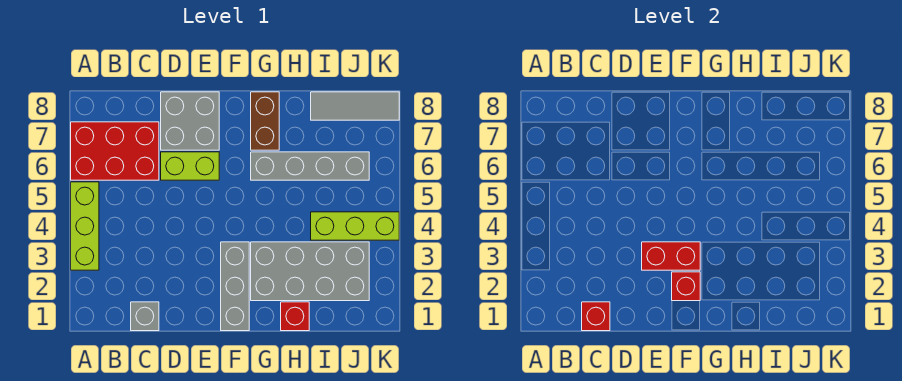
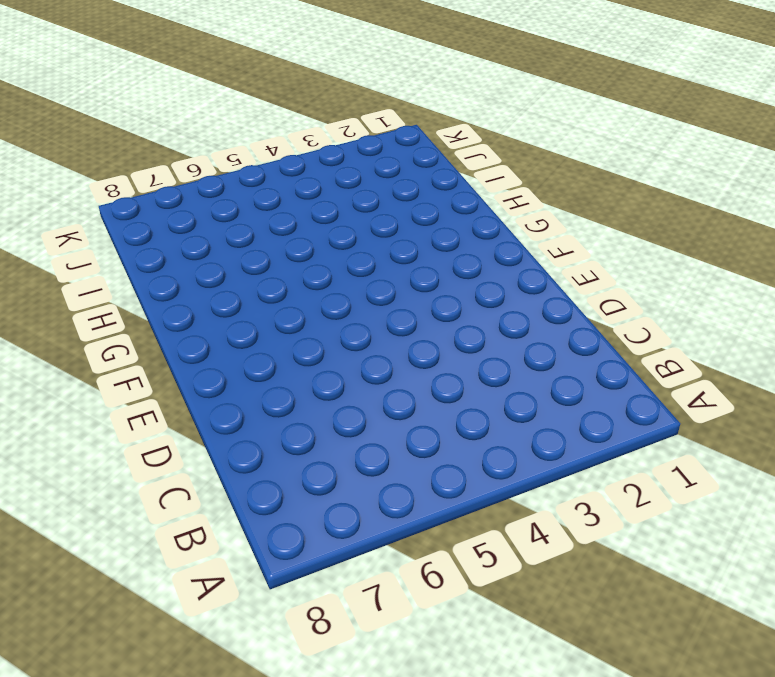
none -> lime brick A3:A5 level 1
none -> red brick A6:C7 level 1
none -> grey brick C1 level 1

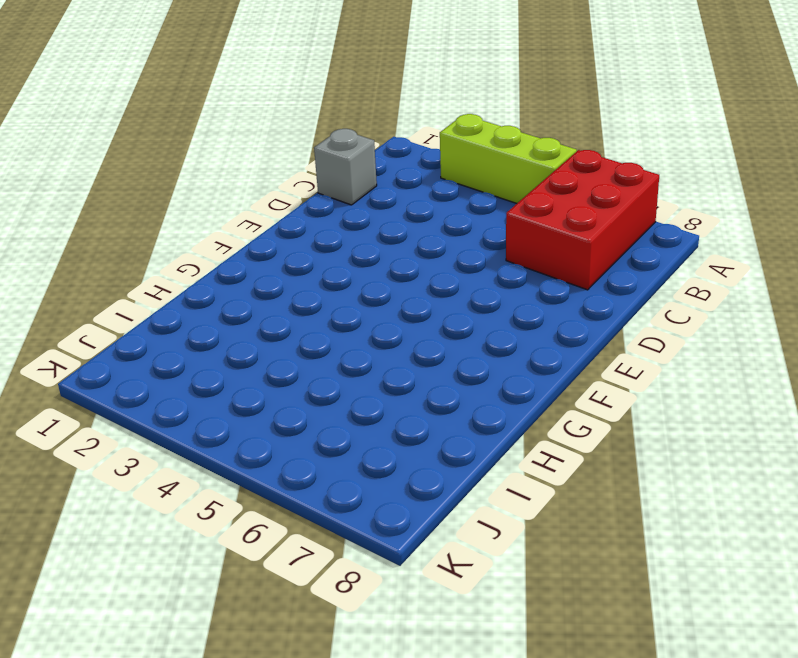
none -> lime brick D6:E6 level 1
none -> grey brick D7:E8 level 1
none -> grey brick F1:F3 level 1

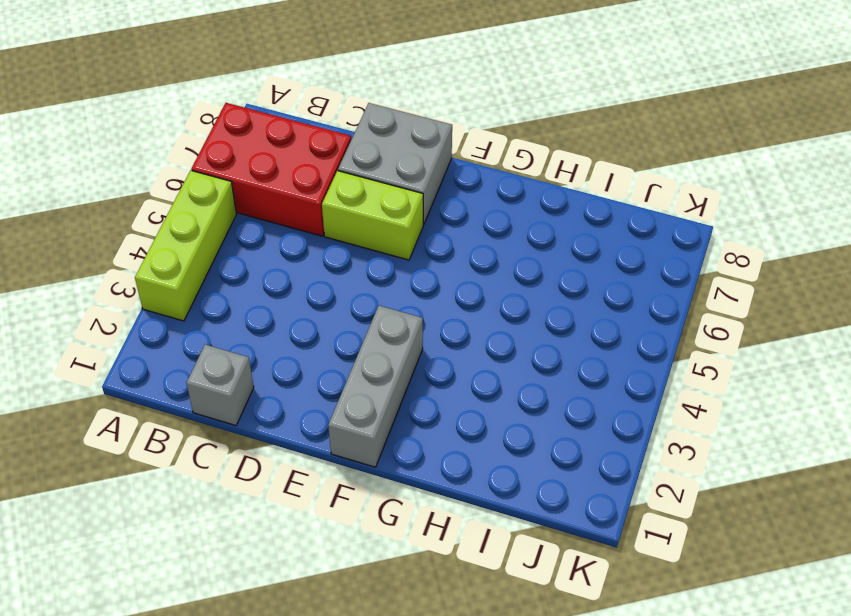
none -> grey brick G2:J3 level 1
none -> grey brick G6:J6 level 1
none -> brown brick G7:G8 level 1

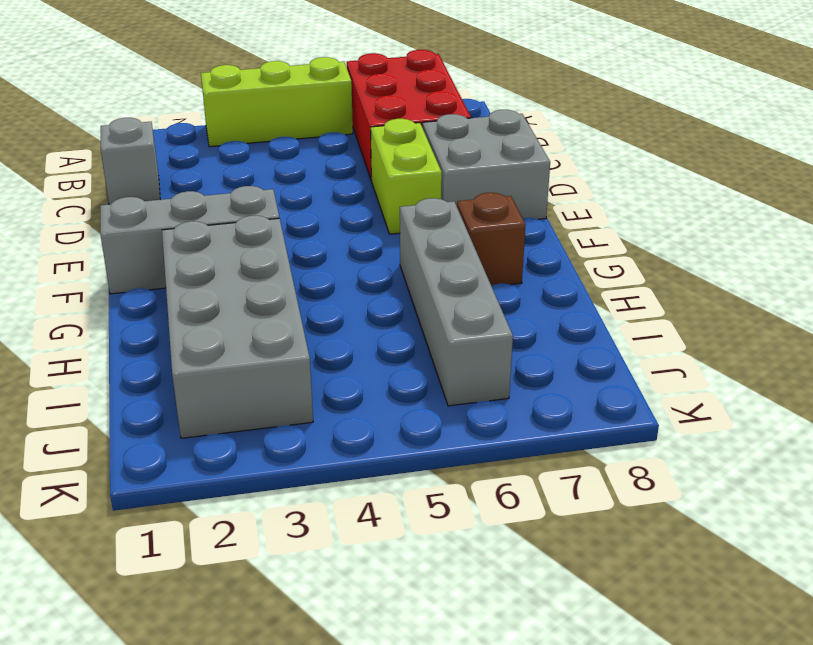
brown brick G7 level 1 -> brown brick G7:G8 level 1
none -> red brick H1 level 1
none -> lime brick I4:K4 level 1
none -> grey tile I8:K8 level 1

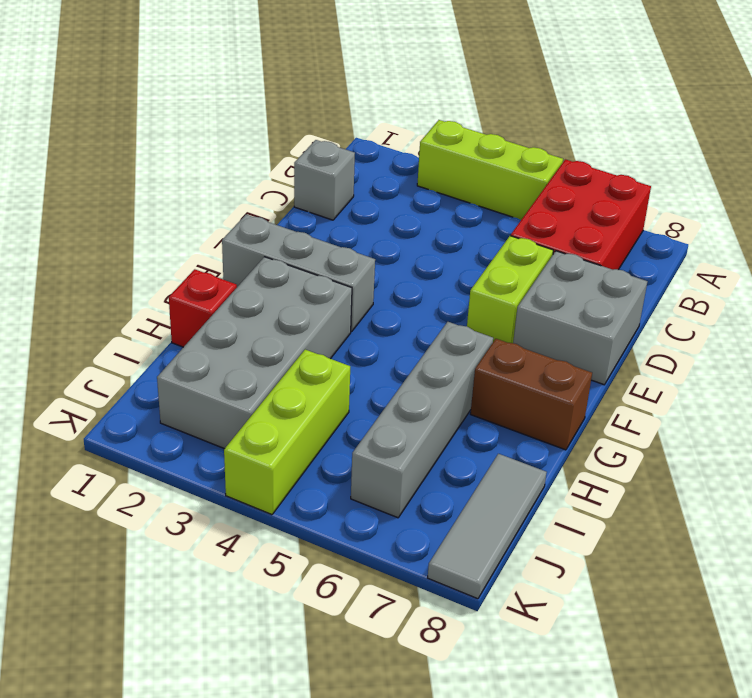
none -> red brick C1 level 2
none -> red brick E3:F3 level 2
none -> red brick F2 level 2

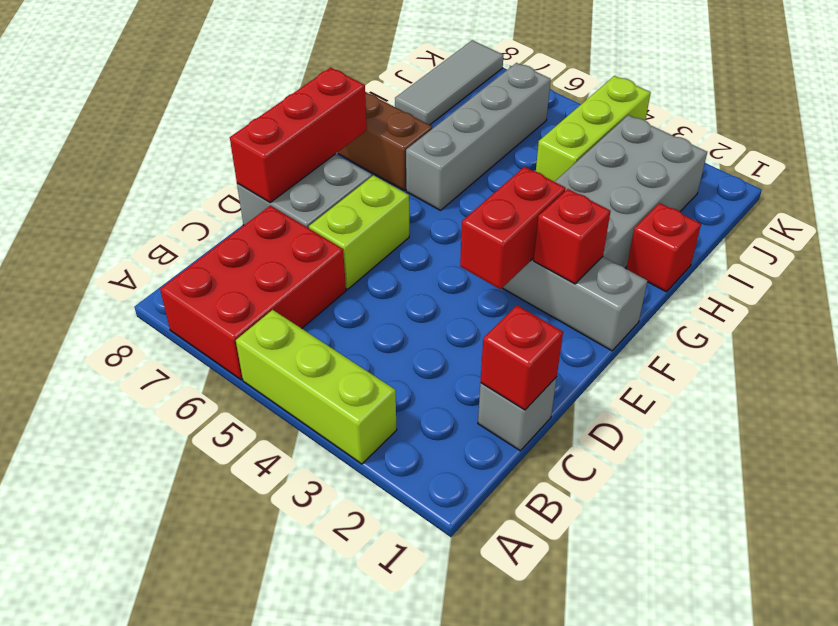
red brick D8:F8 level 2 -> none

